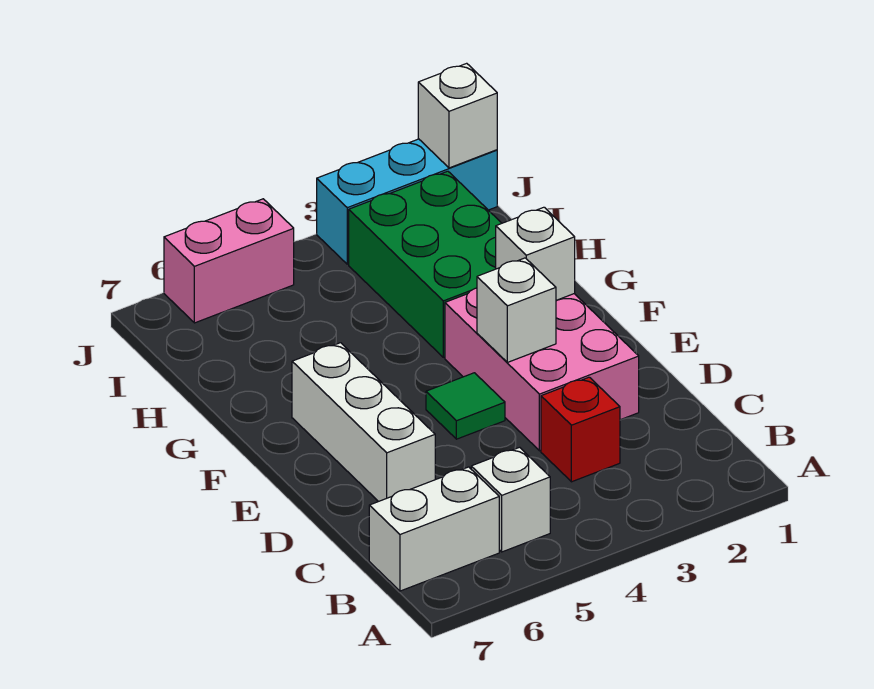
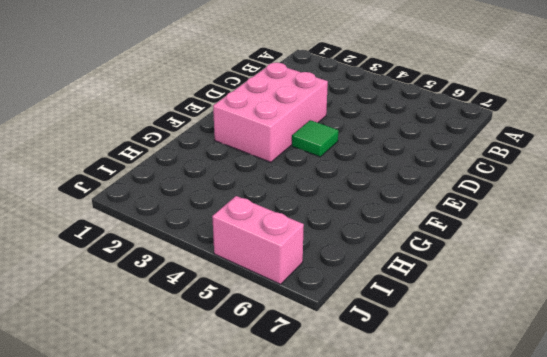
none -> white brick B5 level 1
none -> white brick B6:B7 level 1
none -> red brick C3 level 1

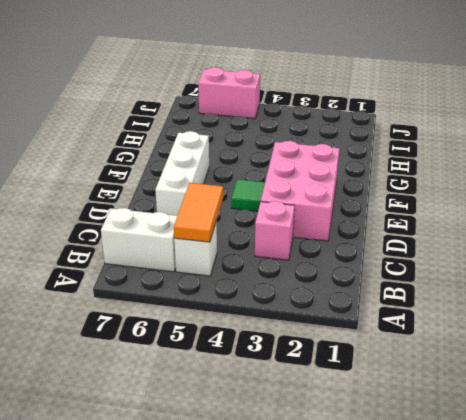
orange tile B5:C5 level 2 -> none
pink brick C3 level 1 -> red brick C3 level 1
none -> green brick G2:I3 level 1
none -> cyan brick J1:J3 level 1
none -> white brick E3 level 2

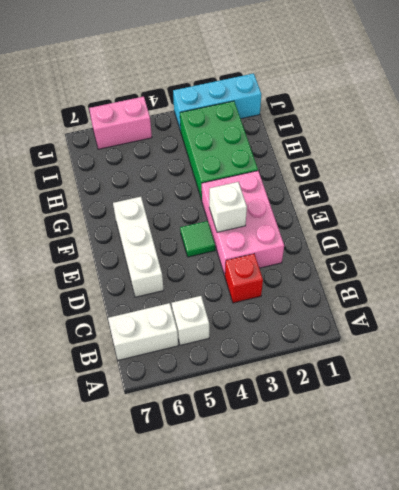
none -> white brick F2 level 2
none -> white brick J1 level 2

